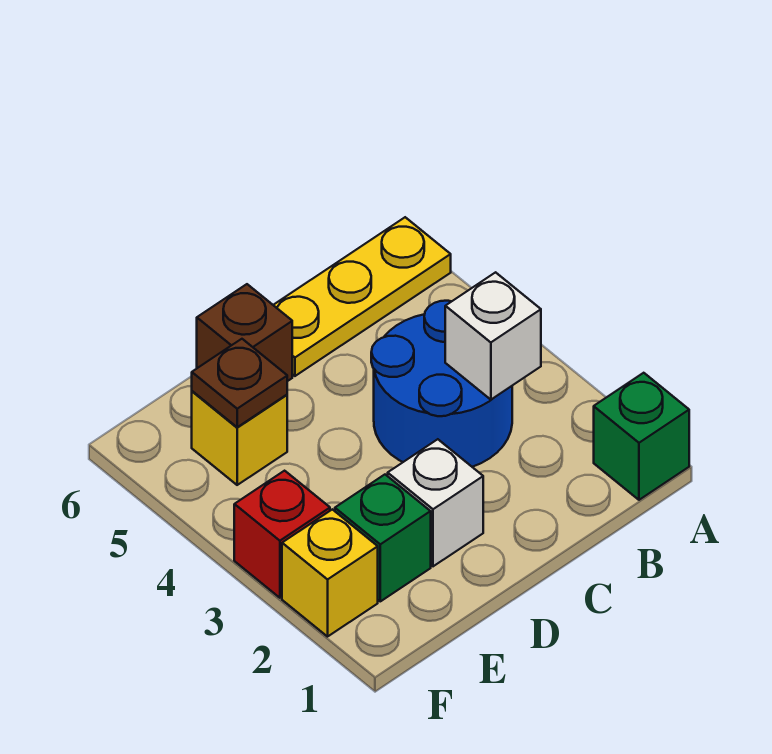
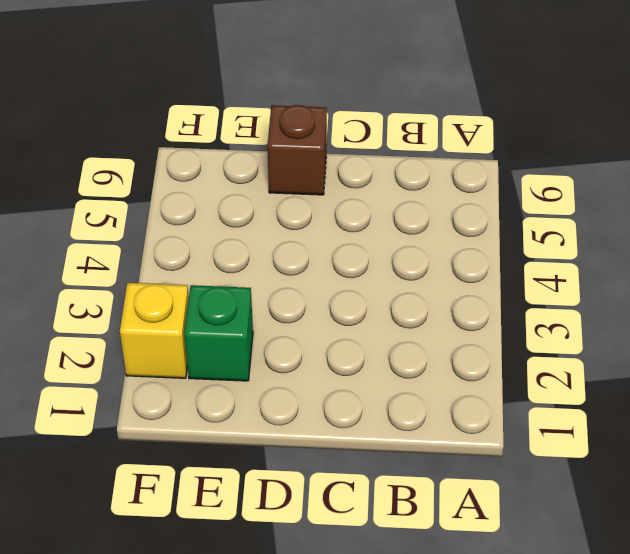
none -> green brick A1 level 1
none -> yellow plate A6:C6 level 1

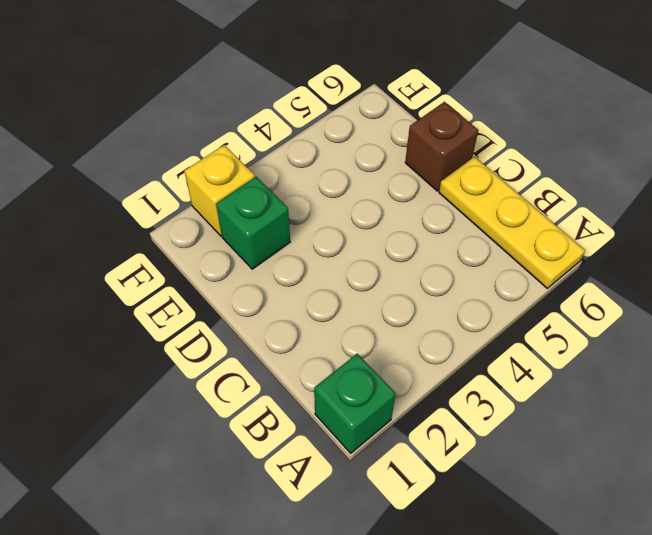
none -> blue round brick B3:C4 level 1
none -> white brick D2 level 1

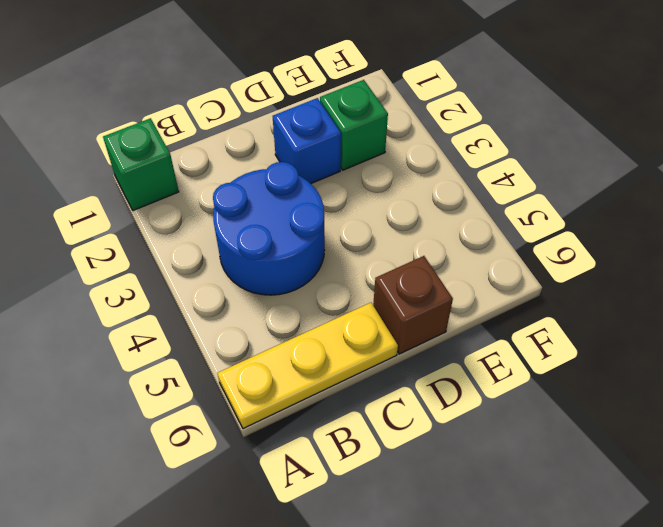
blue brick D2 level 1 -> white brick D2 level 1
none -> yellow brick E5 level 1
none -> yellow brick F2 level 1

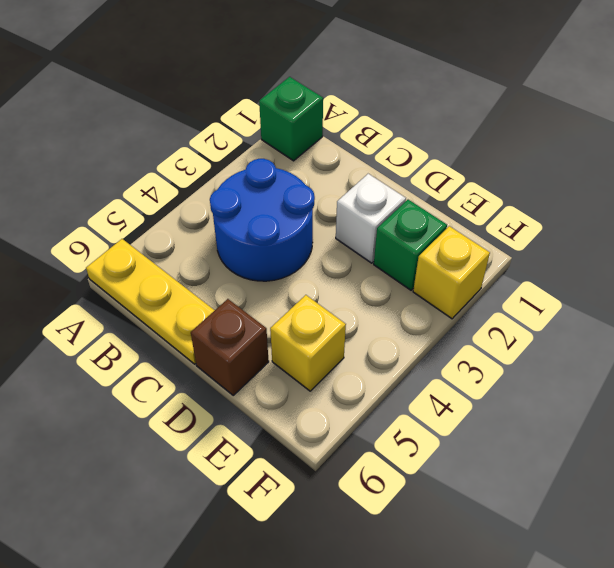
none -> red brick F3 level 1
none -> white brick B3 level 2

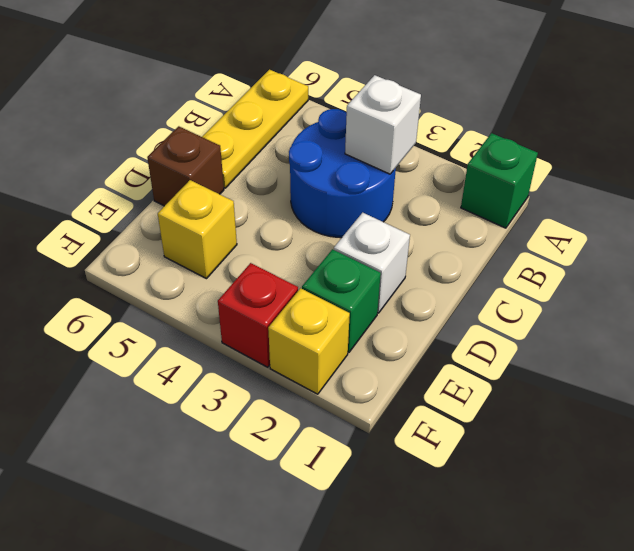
none -> brown plate E5 level 2

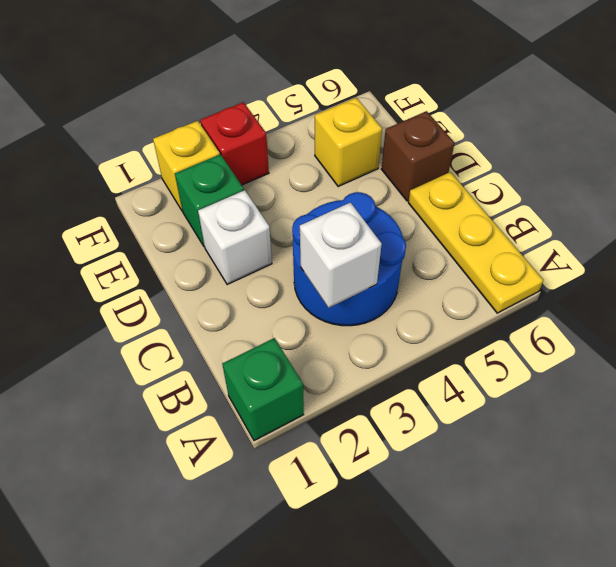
none -> brown plate E5 level 2

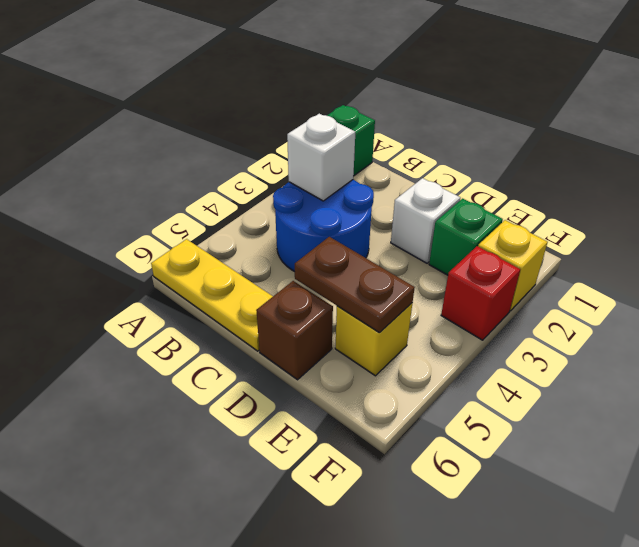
brown plate D5:E5 level 2 -> brown plate E5 level 2

